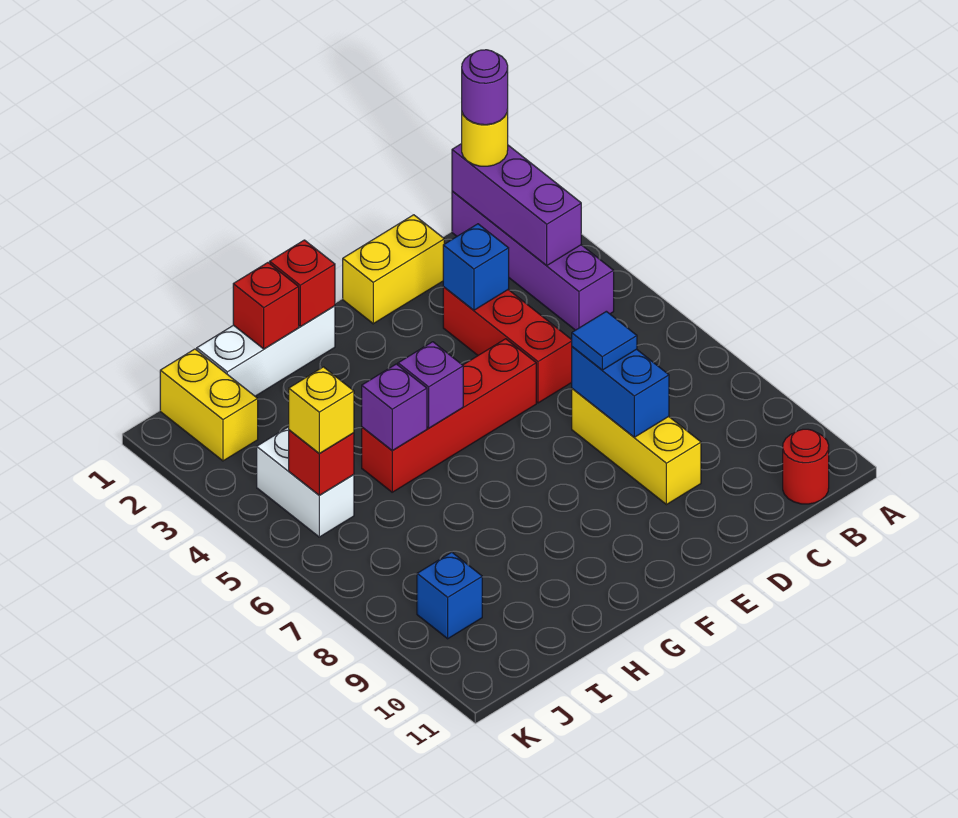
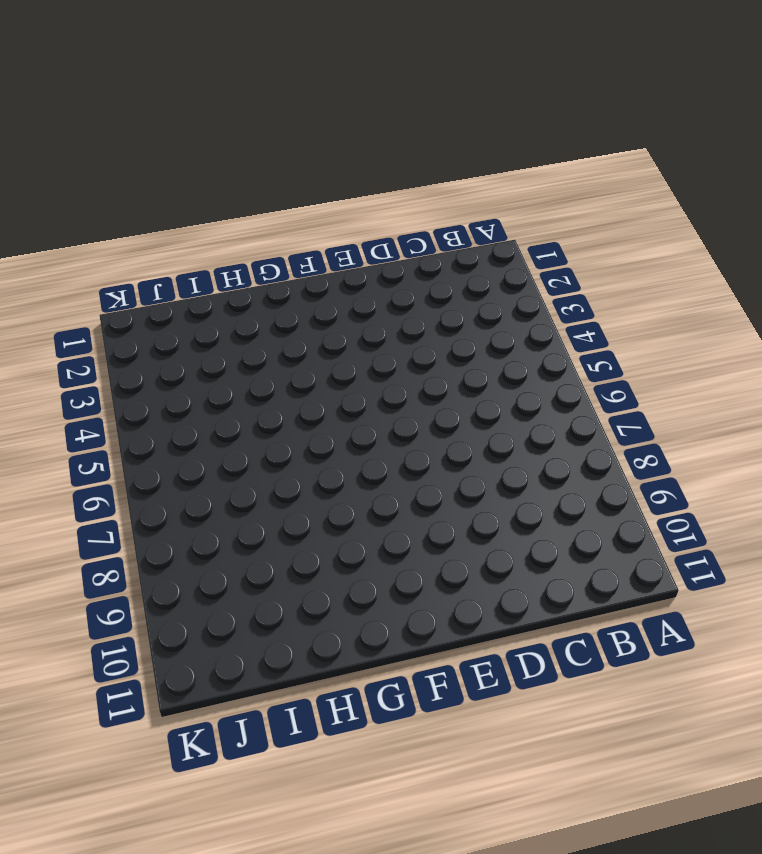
none -> purple brick B1:B4 level 1
none -> red round brick B11 level 1
none -> yellow brick D1:E1 level 1

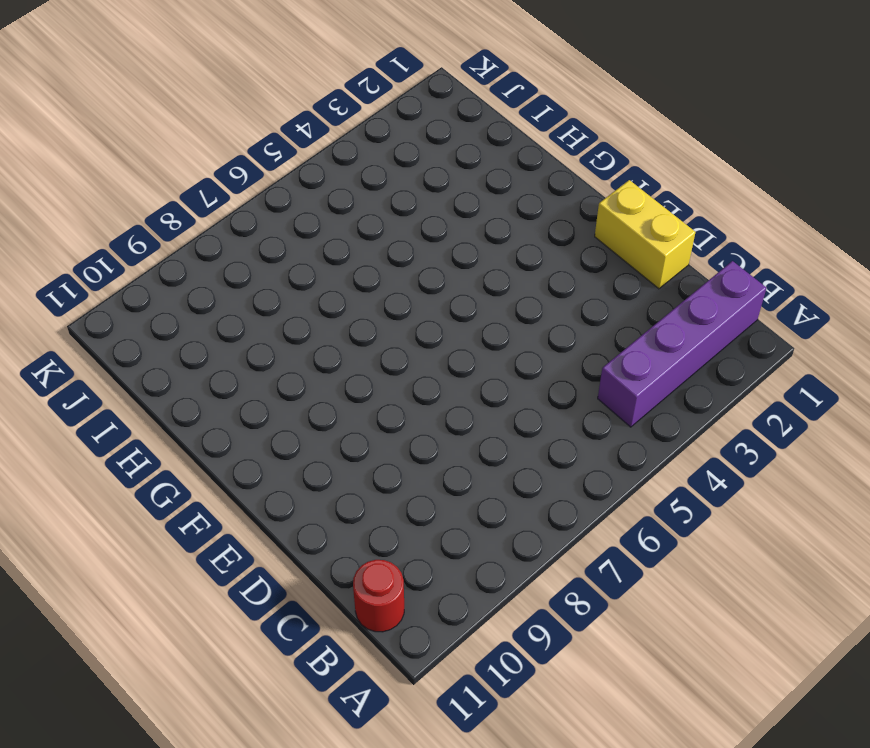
none -> red brick D3:D5 level 1
none -> yellow brick D7:D9 level 1
none -> red brick E5:H5 level 1

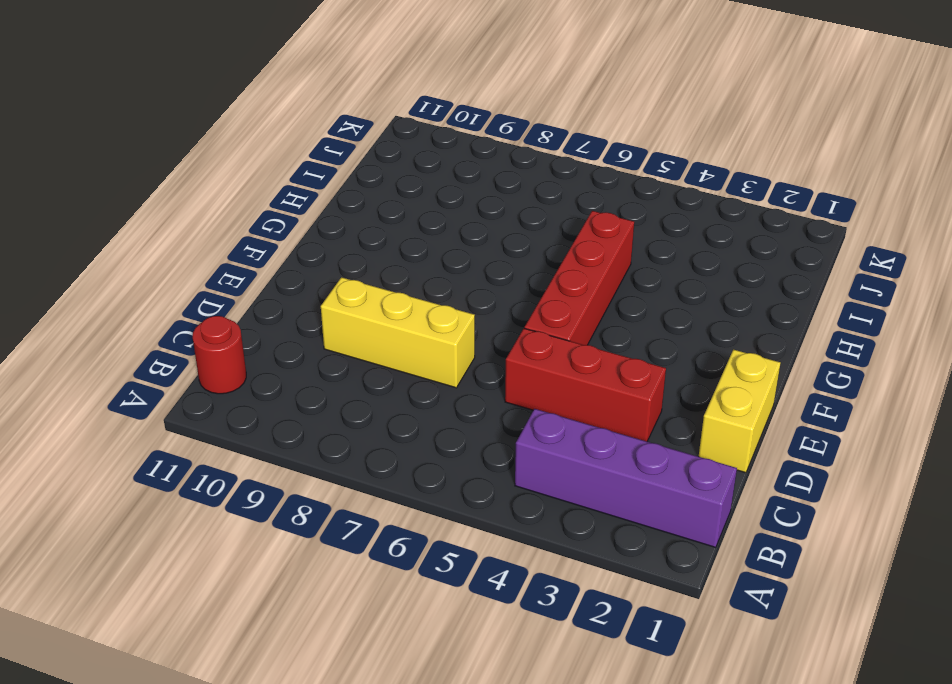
none -> white brick G1:I1 level 1
none -> yellow brick J1:J2 level 1
none -> white brick J4:J5 level 1

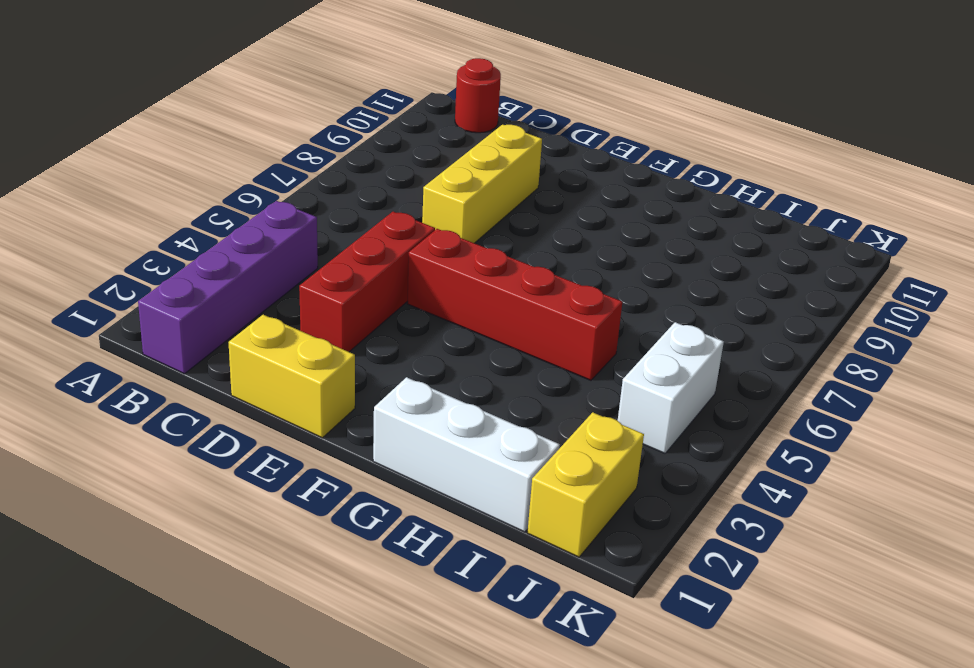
none -> blue brick J9 level 1
none -> purple brick B1:B3 level 2
none -> blue brick D3 level 2

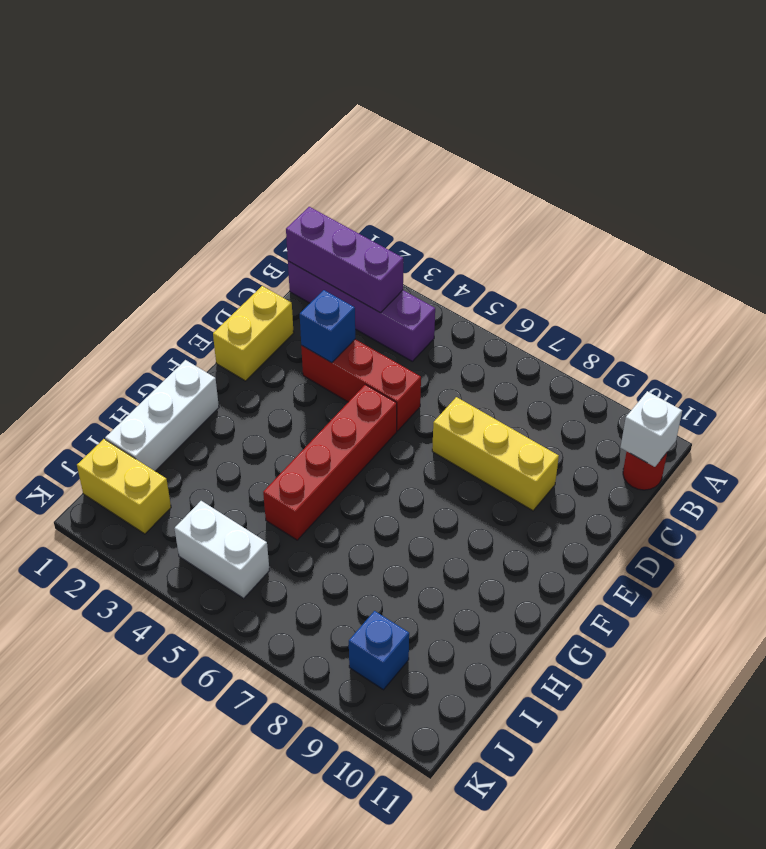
white brick B11 level 2 -> none
none -> blue brick D7:D8 level 2
none -> red brick G1 level 2
none -> purple brick G5 level 2

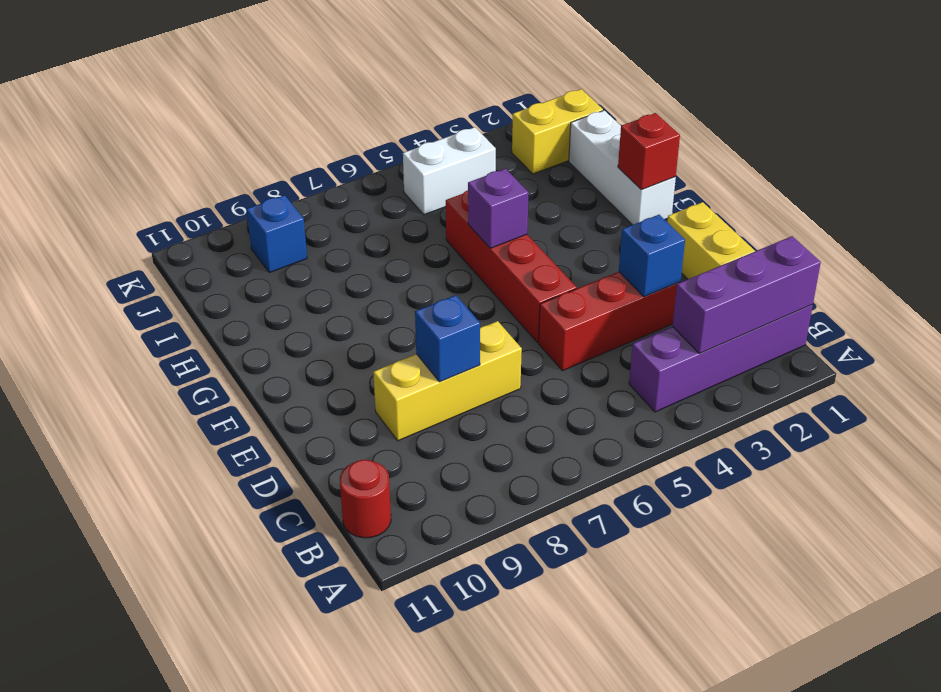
blue brick D8 level 2 -> blue brick D7:D8 level 2
none -> red brick H1 level 2
none -> purple brick H5 level 2
none -> red brick J5 level 2

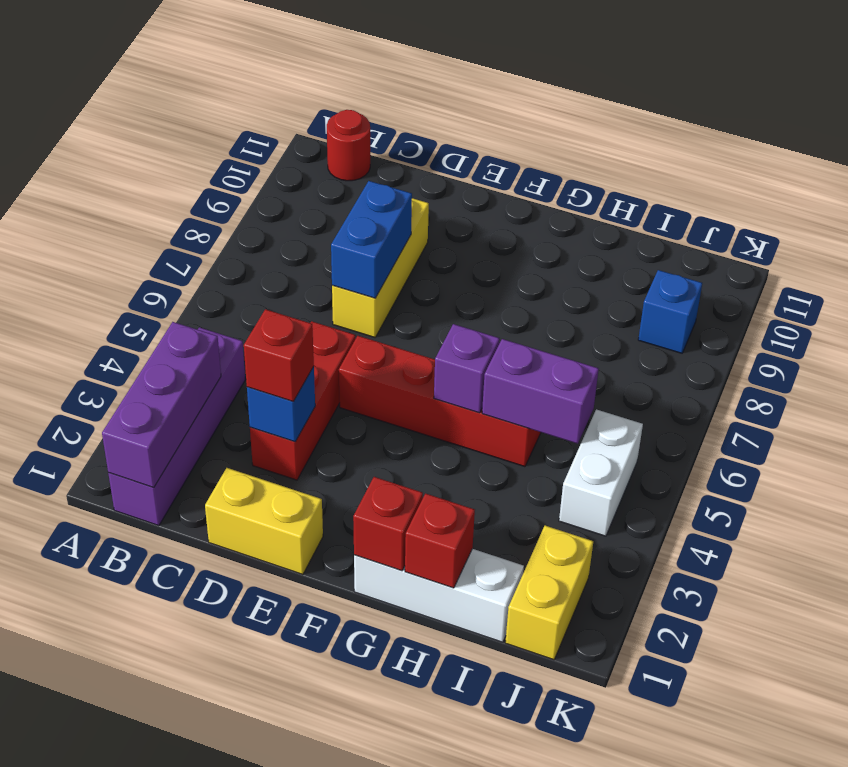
red brick D3 level 3 -> red brick J5 level 2
purple brick H5:I5 level 2 -> purple brick H5 level 2
none -> yellow round brick B1 level 3
none -> blue tile D7 level 3
none -> yellow brick J5 level 3

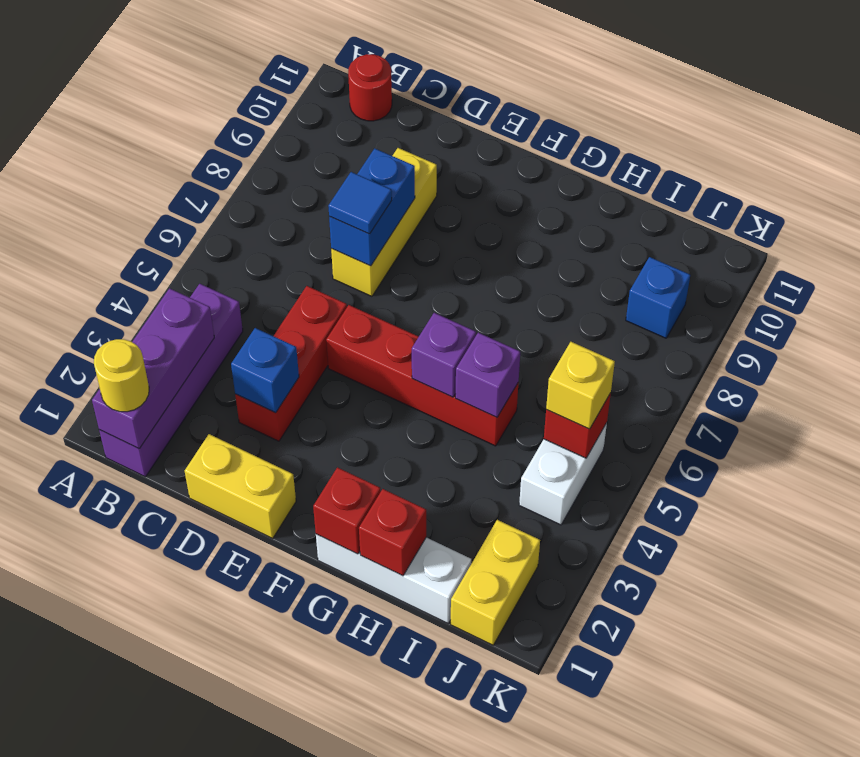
none -> purple round brick B1 level 4

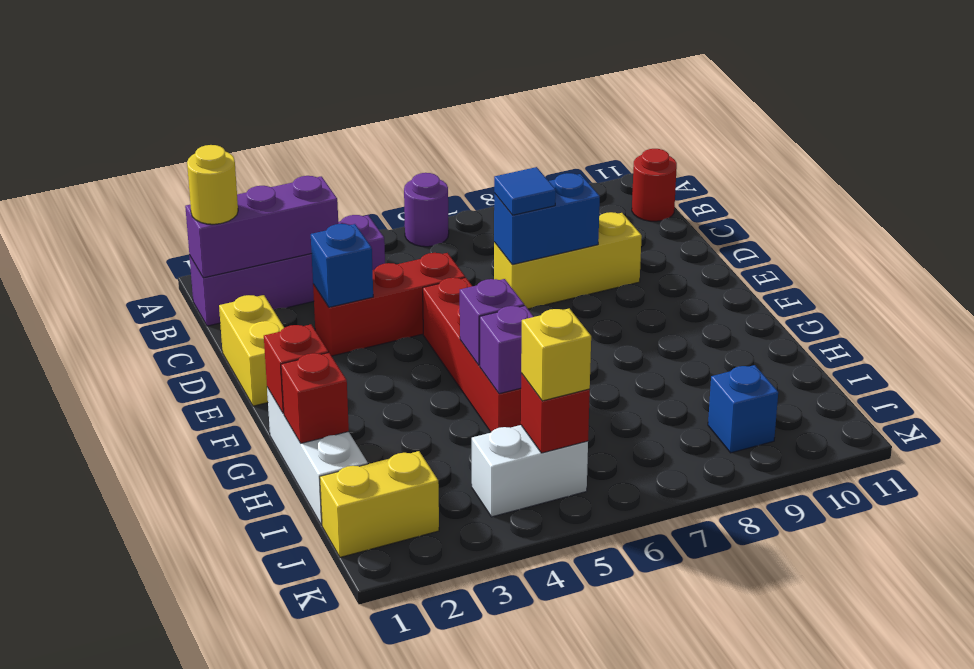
purple round brick A6 level 1 -> purple round brick B1 level 4

